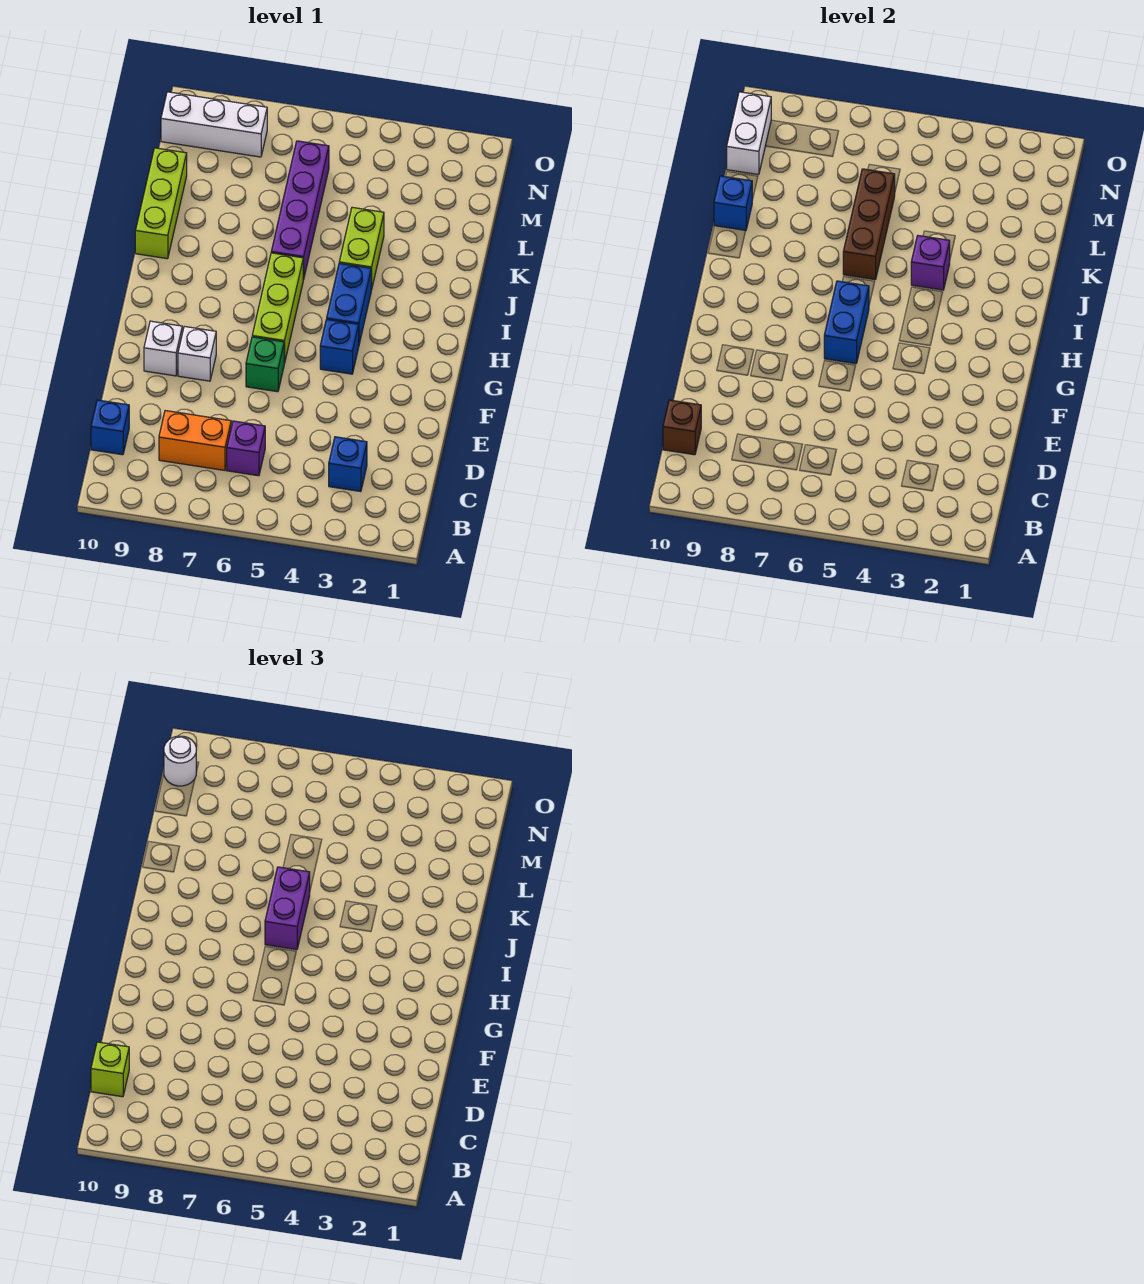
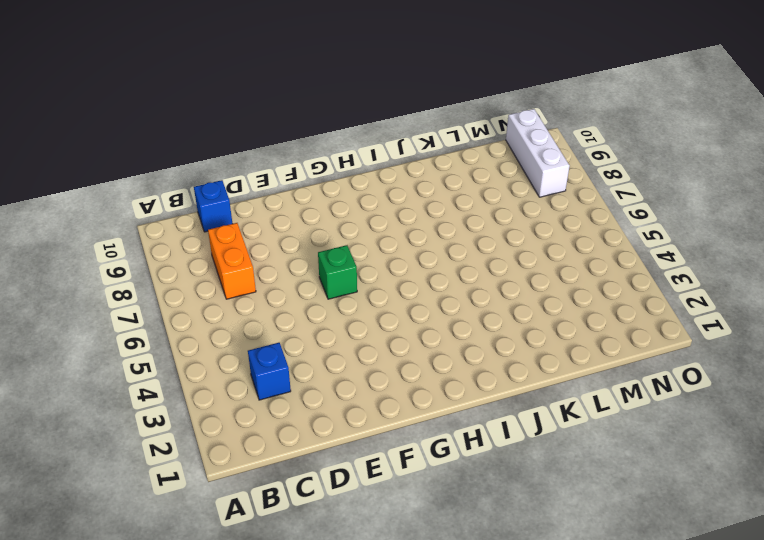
none -> purple brick C6 level 1
none -> white brick F8 level 1
none -> white brick F9 level 1

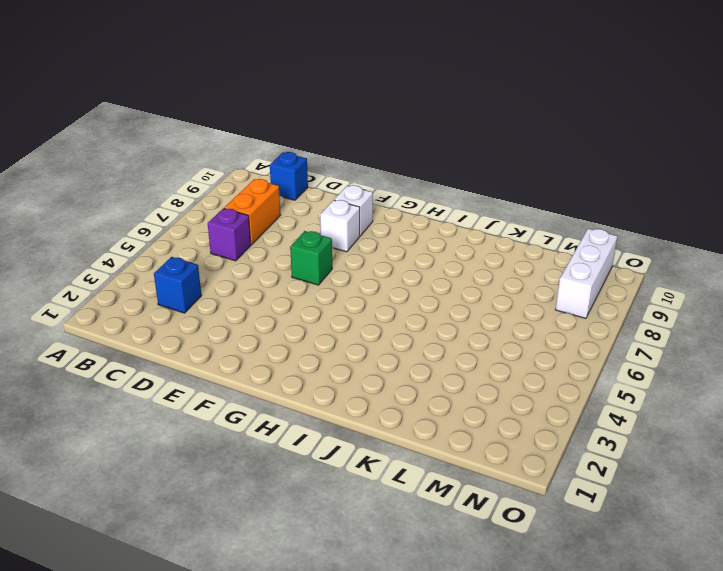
none -> blue brick G4 level 1
none -> lime brick G6:I6 level 1
none -> blue brick H4:I4 level 1

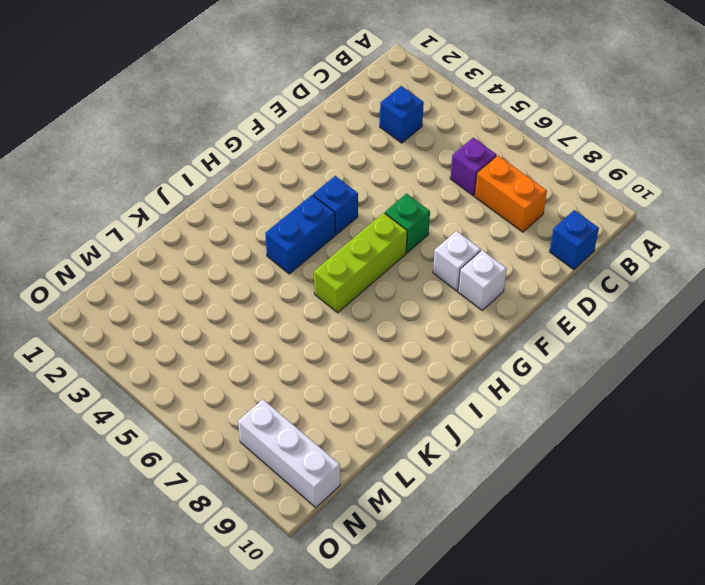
none -> lime brick J4:K4 level 1
none -> purple brick J6:M6 level 1
none -> lime brick J10:L10 level 1

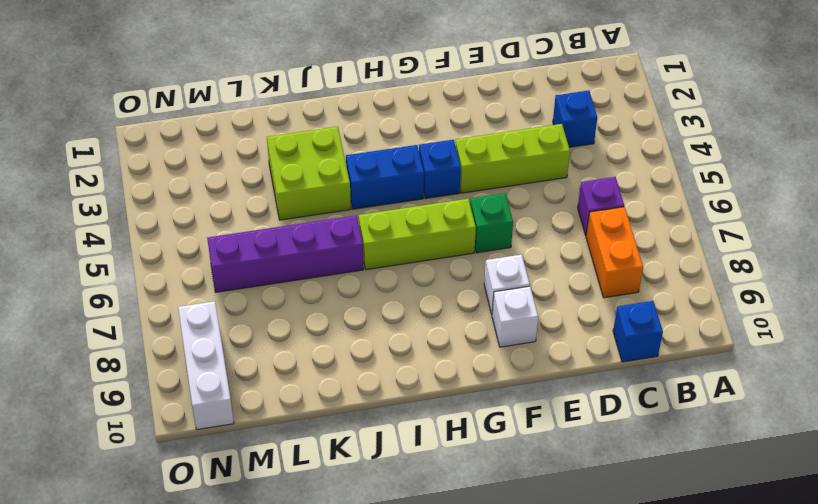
lime brick D4:F4 level 1 -> lime brick J10:L10 level 1
lime brick J3:K4 level 1 -> lime brick J4:K4 level 1
none -> brown brick C10 level 2
none -> blue brick G6:H6 level 2
none -> purple brick J4 level 2

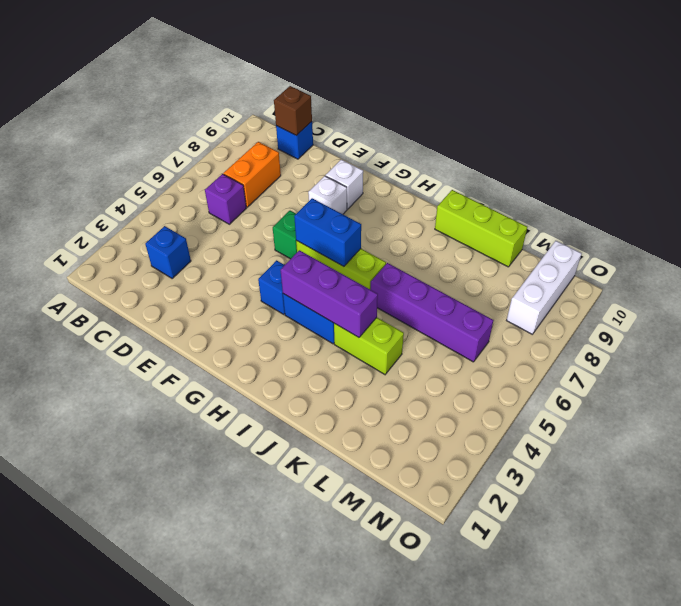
purple brick H4:J4 level 2 -> purple brick J4 level 2
none -> brown brick J6:L6 level 2
none -> blue brick K10 level 2
none -> white brick M10:N10 level 2

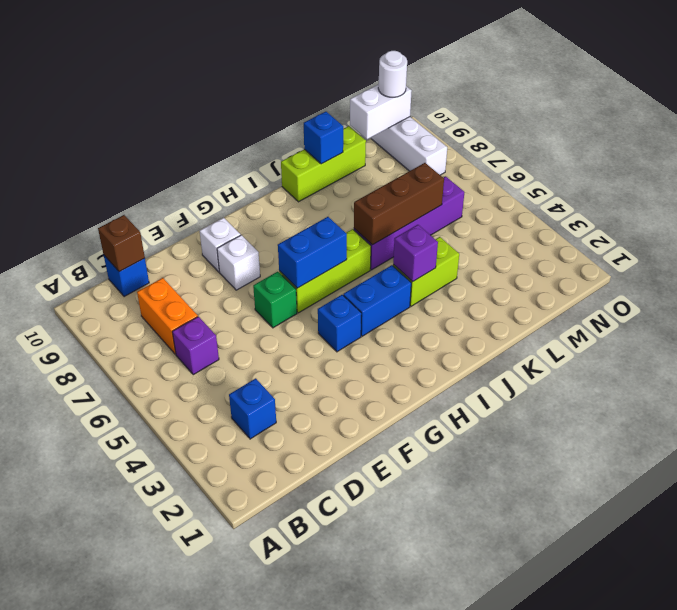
none -> lime brick C10 level 3
none -> purple brick I6:J6 level 3

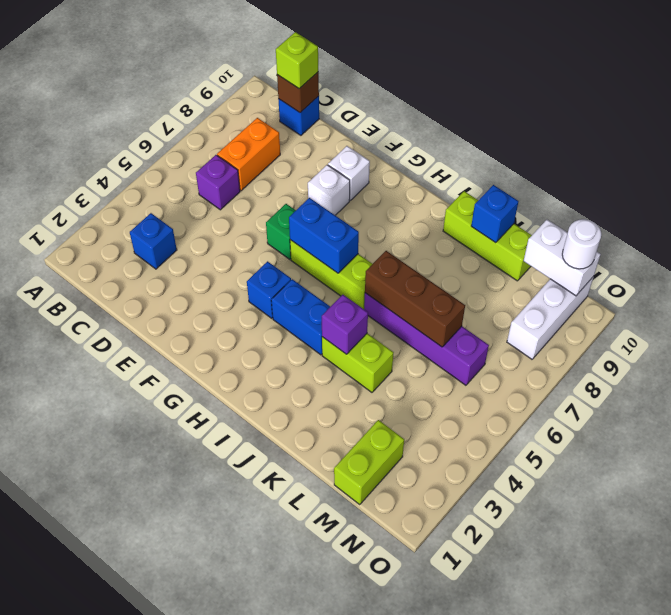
lime brick M1:M2 level 1 -> none
none -> purple brick I6:J6 level 3

